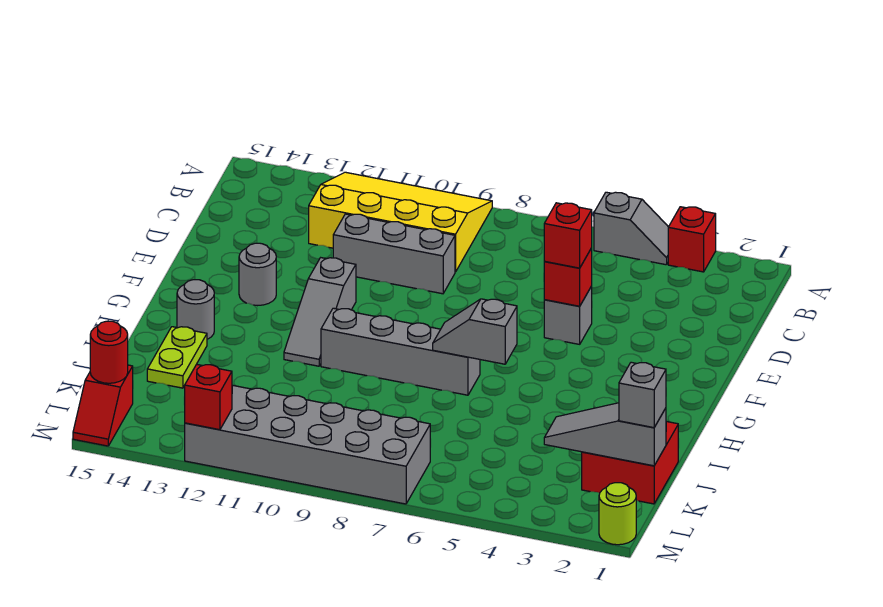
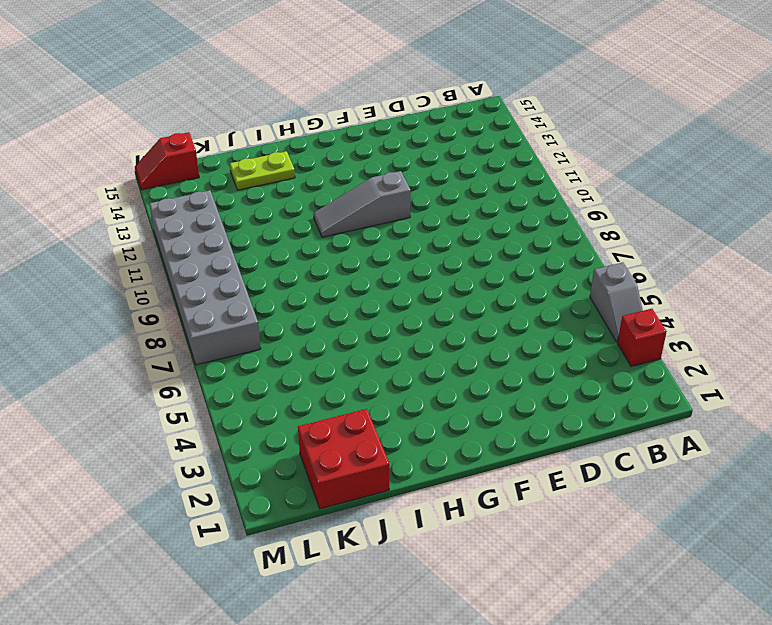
none -> yellow slope A9:C12 level 1 top C
none -> grey brick D9:D11 level 1
none -> grey brick E5 level 1

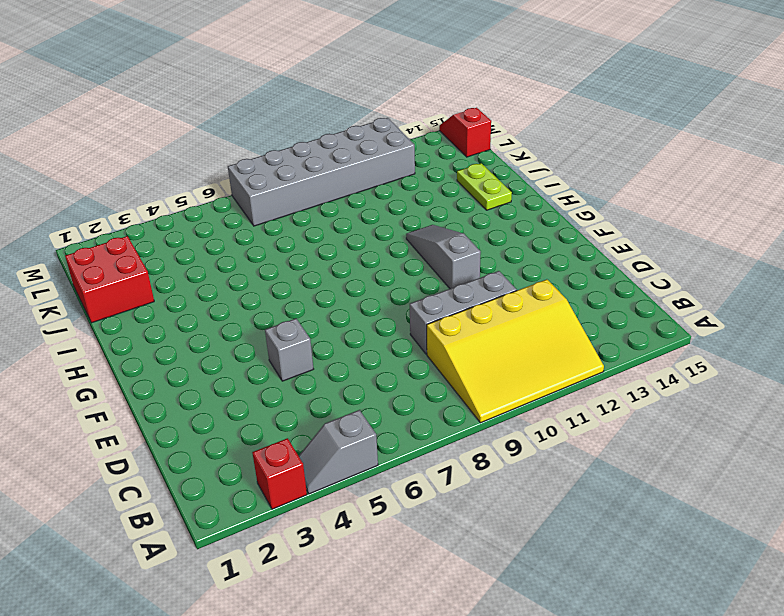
none -> grey round brick F13 level 1
none -> grey brick H7:H10 level 1
none -> grey round brick H14 level 1

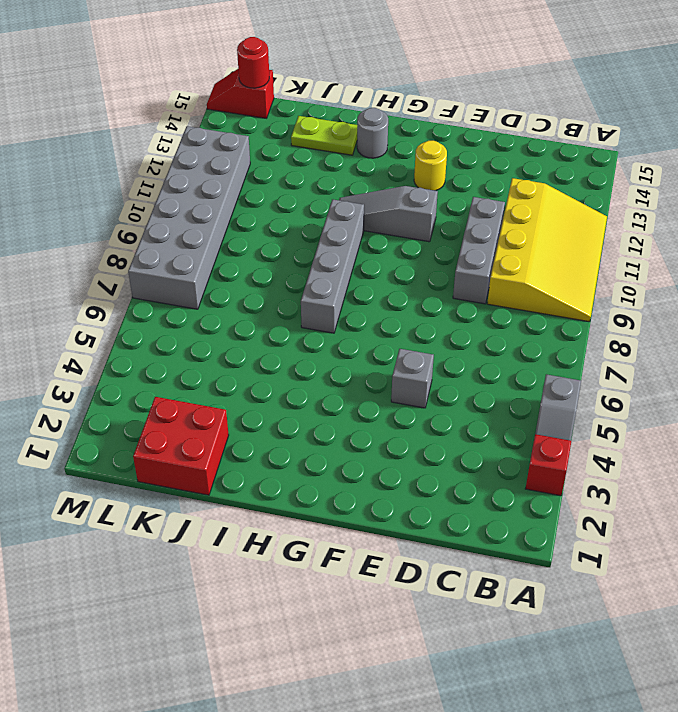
yellow round brick F13 level 1 -> grey round brick F13 level 1
none -> lime round brick M1 level 1
none -> red brick E5 level 2
none -> grey slope H6:H7 level 2 top 6

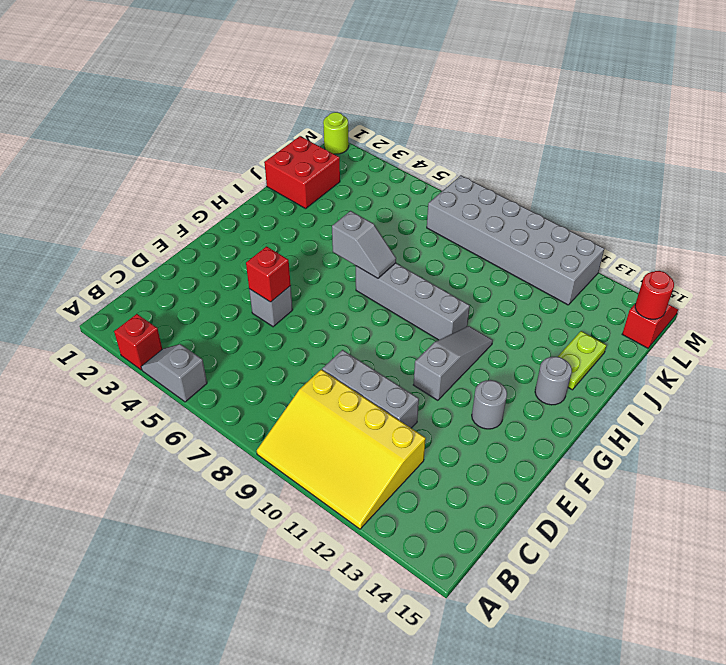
none -> grey slope K1:K3 level 2 top 1
none -> red brick M12 level 2
none -> red brick E5 level 3

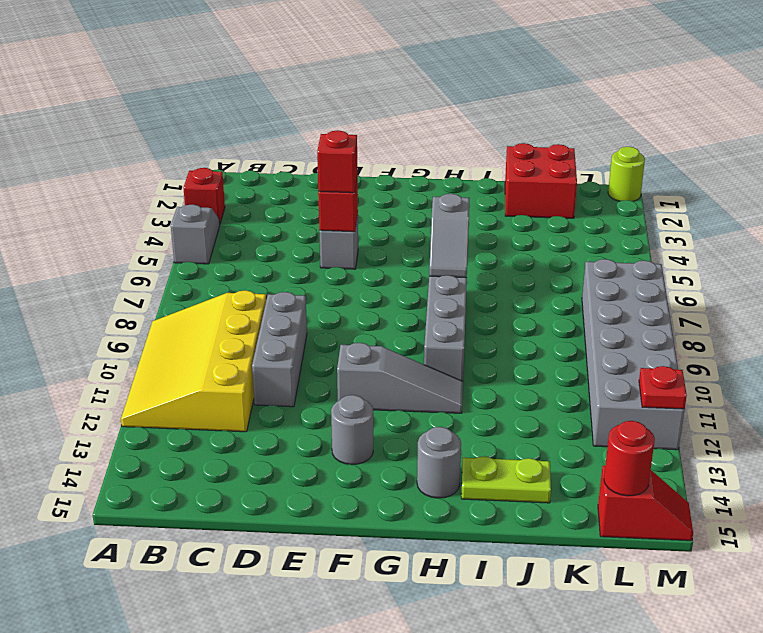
red plate M12 level 2 -> red brick M12 level 2
none -> grey slope K1:K3 level 2 top 1
none -> grey brick K1 level 3

